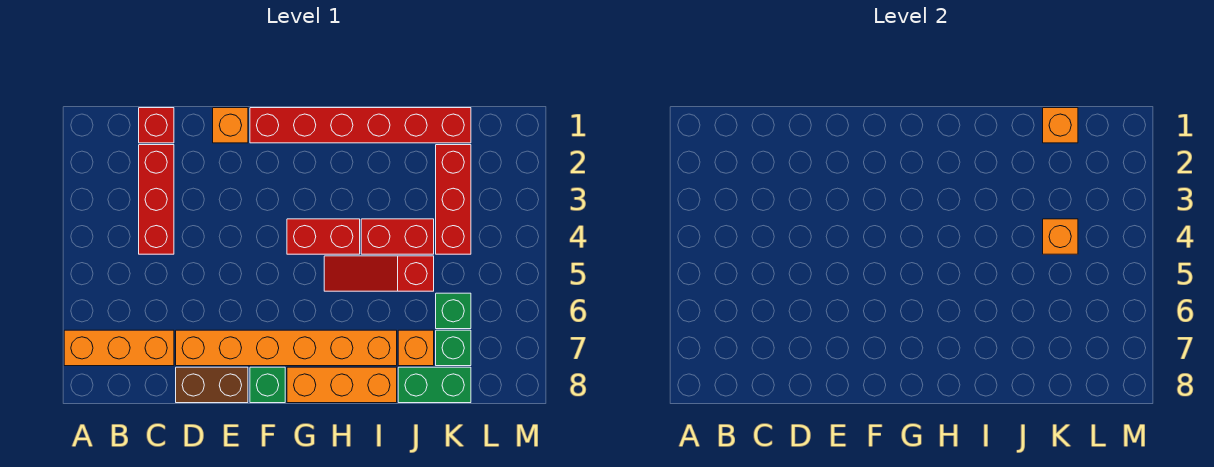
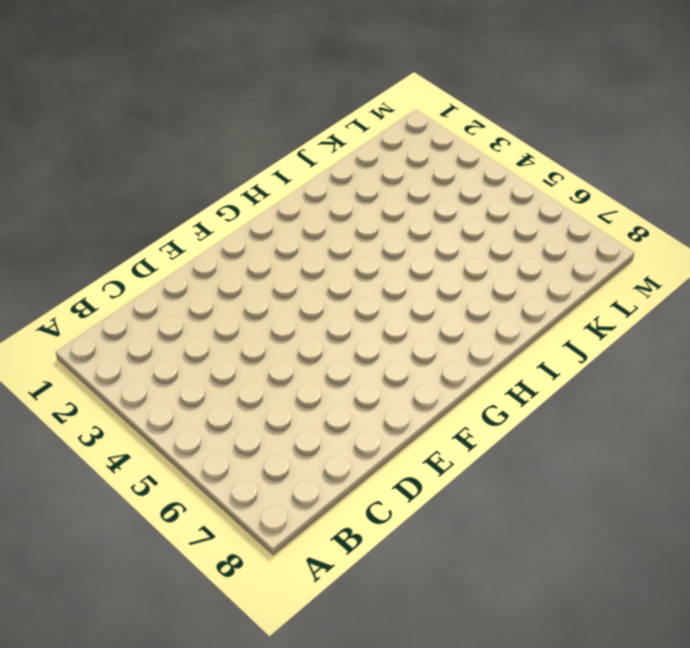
none -> orange brick A7:C7 level 1
none -> red brick C1 level 1
none -> red brick C2:C4 level 1

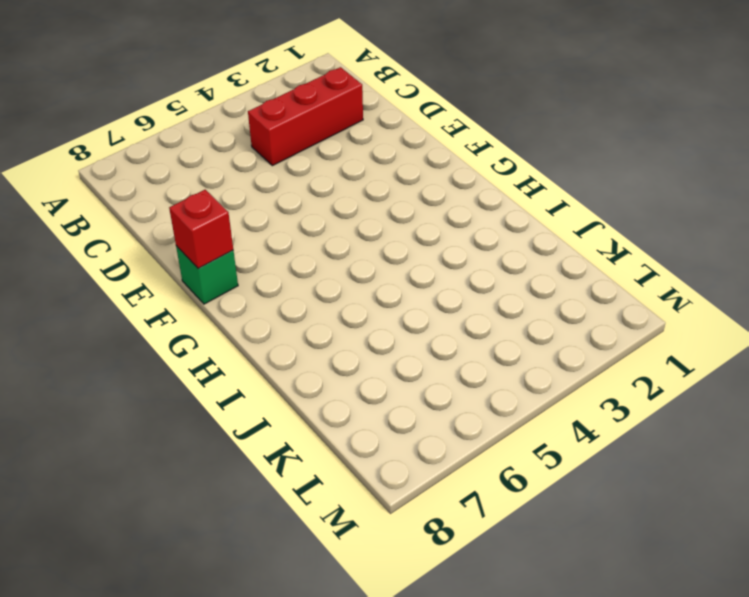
red brick F8 level 2 -> red brick C1 level 1
none -> orange brick A7:C7 level 1
none -> orange brick D7:I7 level 1
none -> brown brick D8:E8 level 1

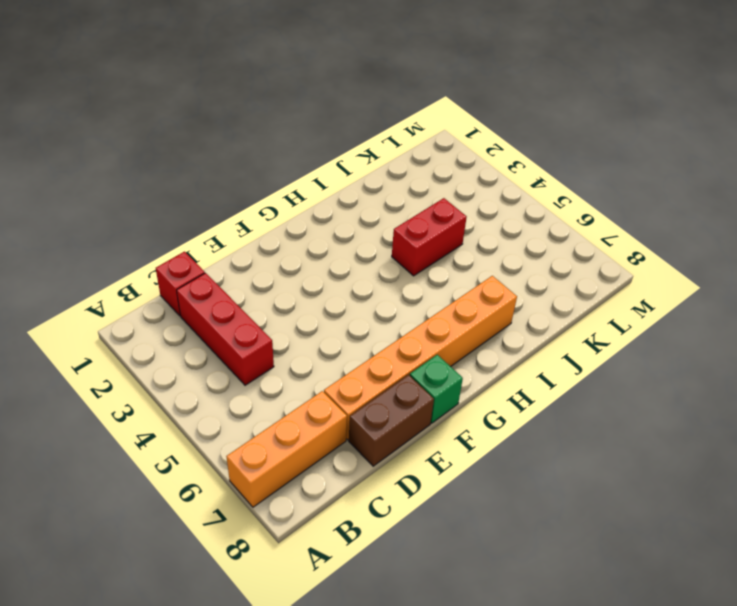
none -> orange brick E1 level 1
none -> red brick F1:K1 level 1
none -> red brick G4:H4 level 1

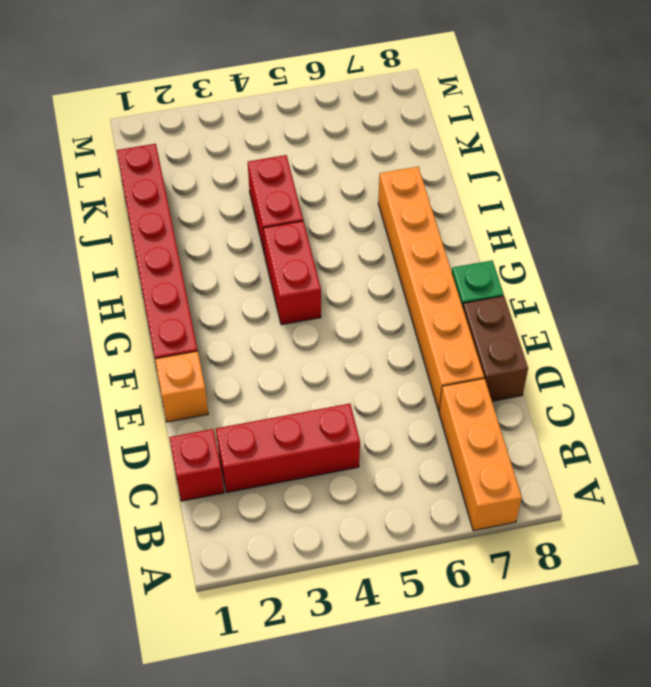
none -> orange brick G8:I8 level 1
none -> red slope H5:J5 level 1 top J
none -> orange brick J7 level 1

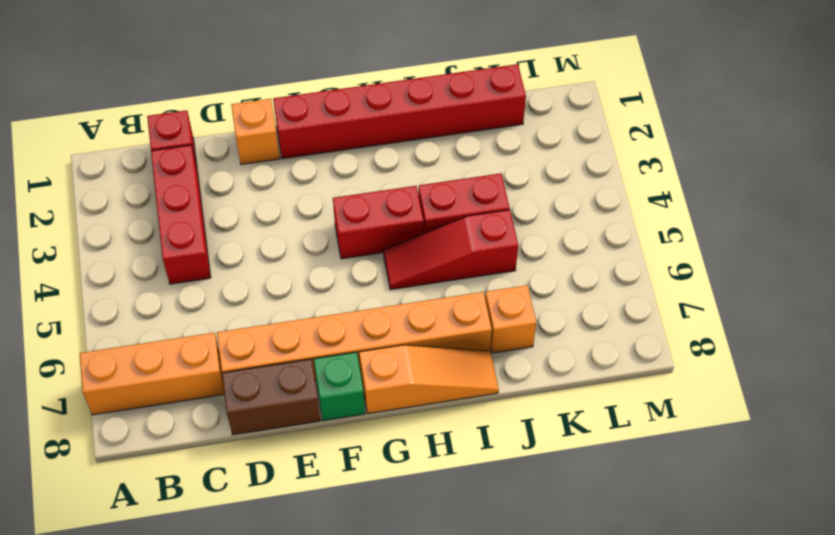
orange slope G8:I8 level 1 top G -> orange brick G8:I8 level 1
none -> green brick J8:K8 level 1
none -> red brick K2:K4 level 1
none -> green brick K6 level 1

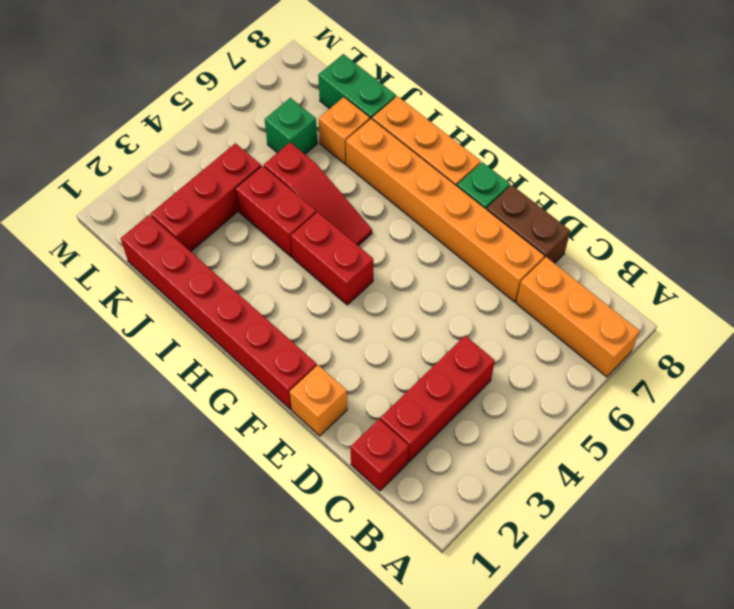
none -> green brick K7 level 1
none -> orange brick K1 level 2
none -> orange brick K4 level 2

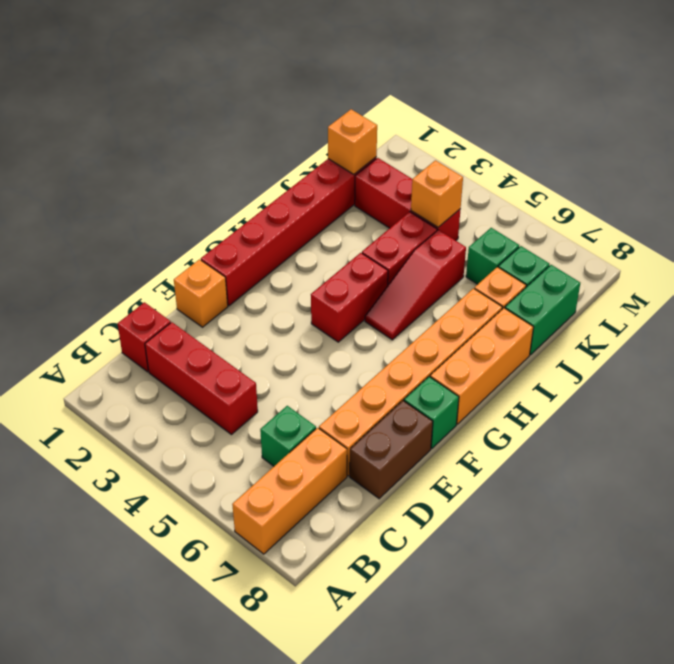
green brick C6 level 1 -> none

